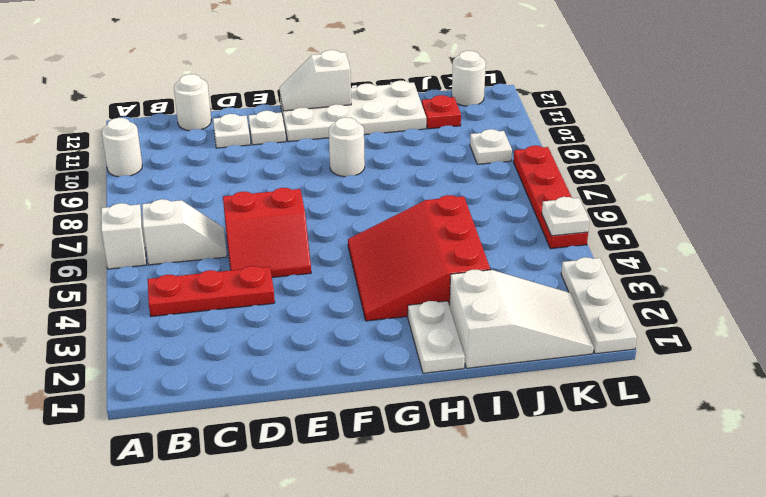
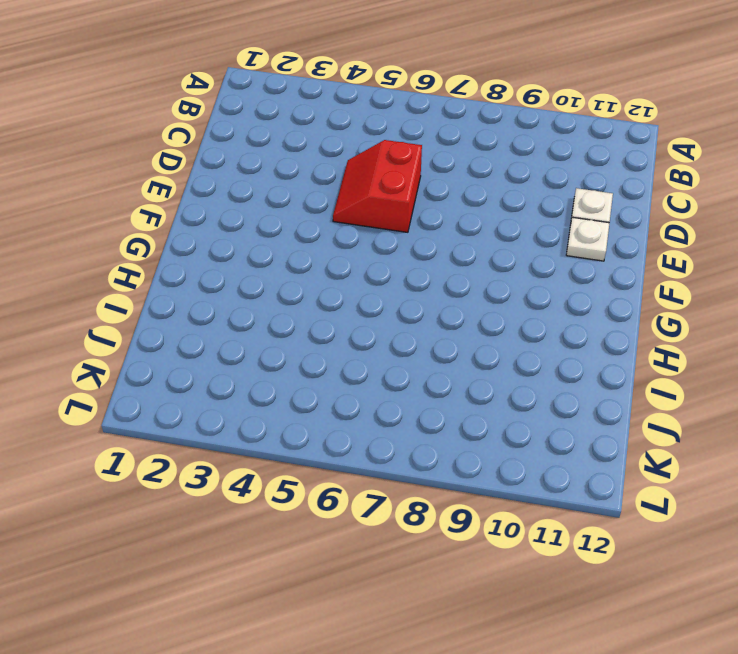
none -> white brick A6 level 1
none -> white round brick A10 level 1
none -> red plate B4:D4 level 1

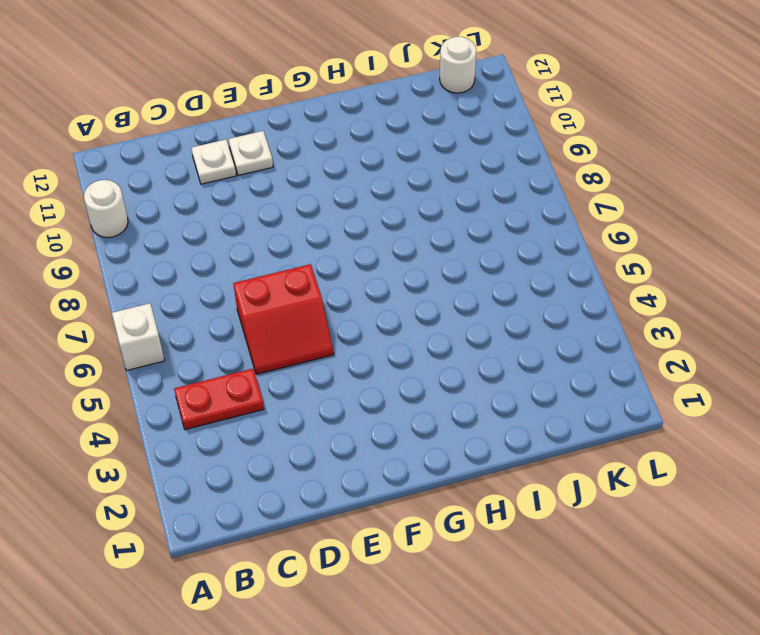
red plate B4:C4 level 1 -> red plate B4:D4 level 1
none -> white slope B6:C6 level 1 top B
none -> white round brick C12 level 1
none -> white plate F11:I12 level 1

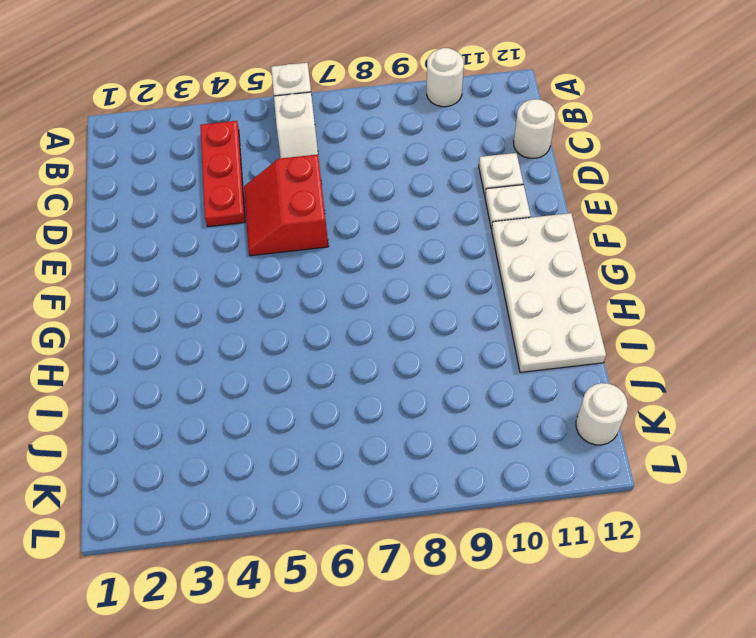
none -> red slope G3:I5 level 1 top I
none -> white round brick G9 level 1
none -> white plate H1:H2 level 1

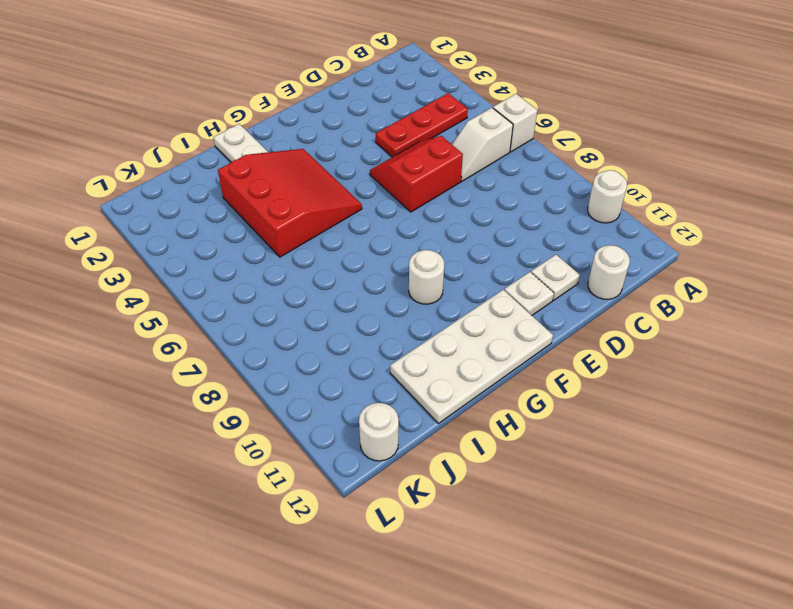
none -> white slope I1:K2 level 1 top I
none -> red plate J11 level 1
none -> white plate K9 level 1

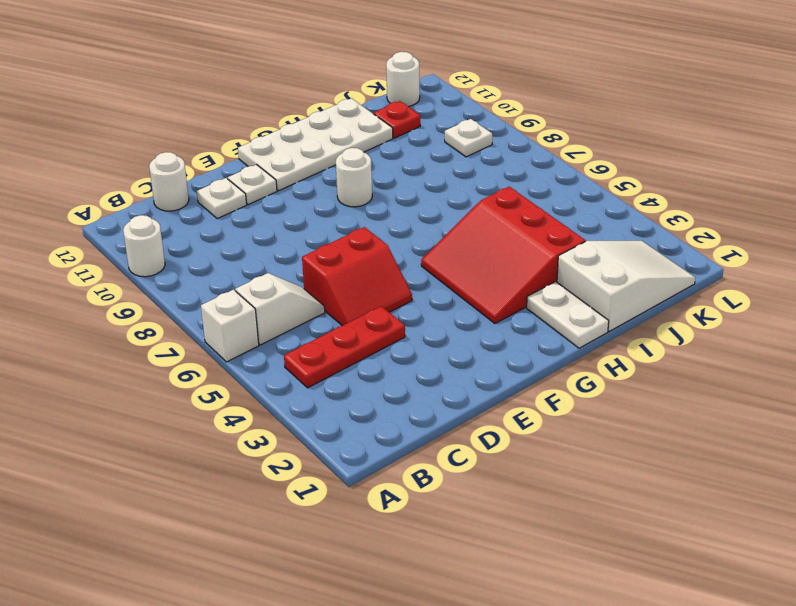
none -> white plate L1:L3 level 1
none -> red plate L5:L8 level 1
none -> white slope F12:G12 level 2 top G

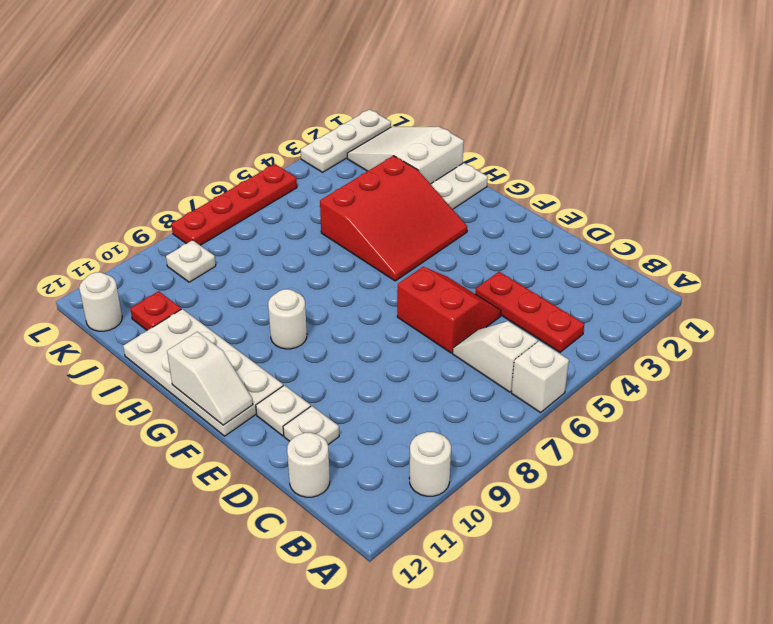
none -> white plate L5 level 2

